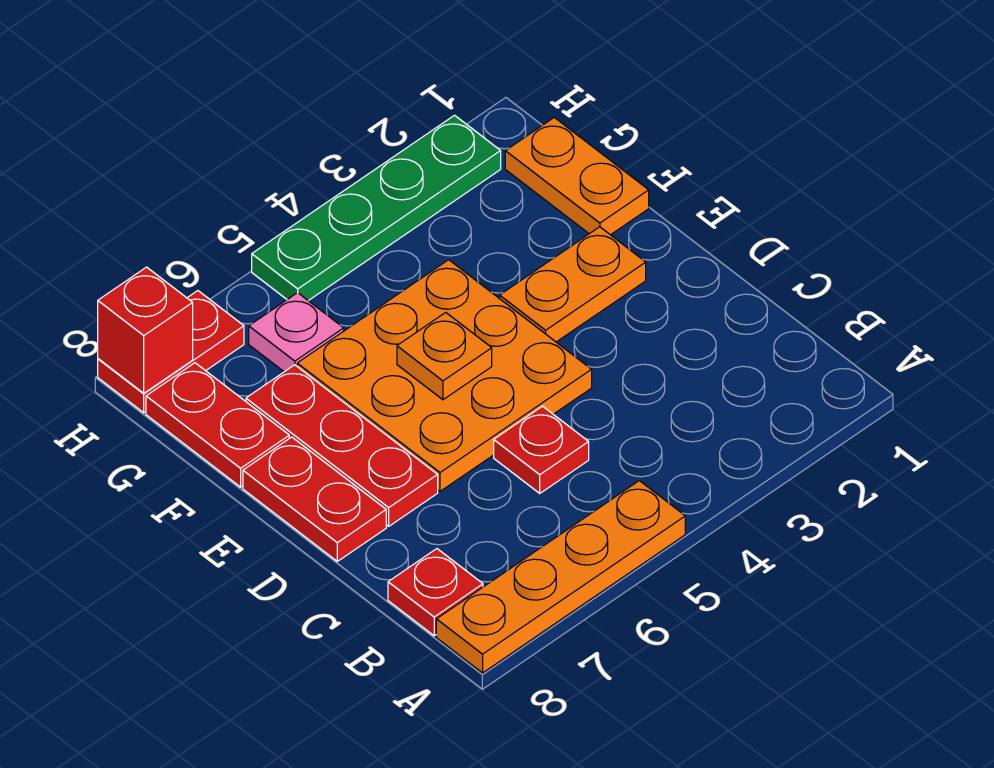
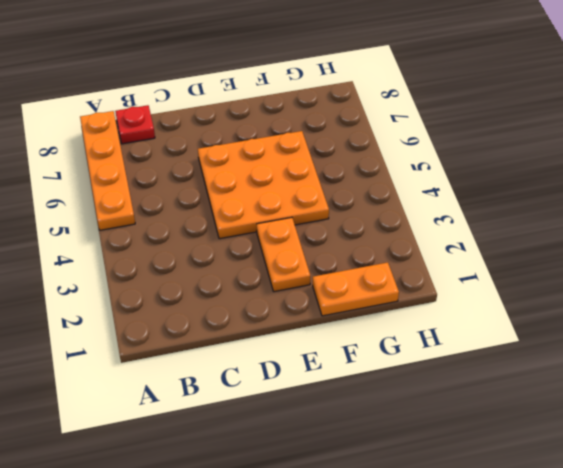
none -> red plate C5 level 1
none -> red plate D7:F7 level 1
none -> red plate D8:E8 level 1

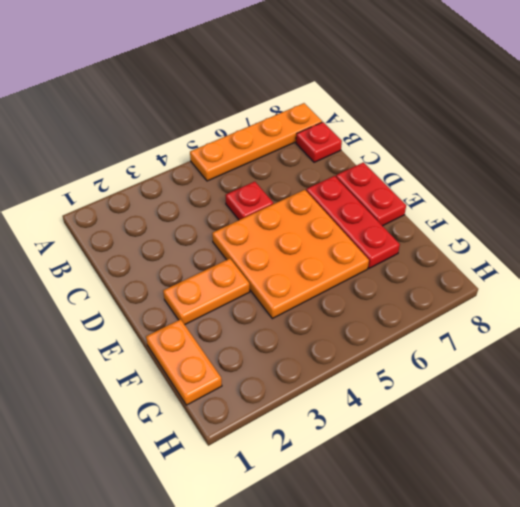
none -> red plate F8:G8 level 1
none -> pink plate G6 level 1
none -> green plate H2:H5 level 1

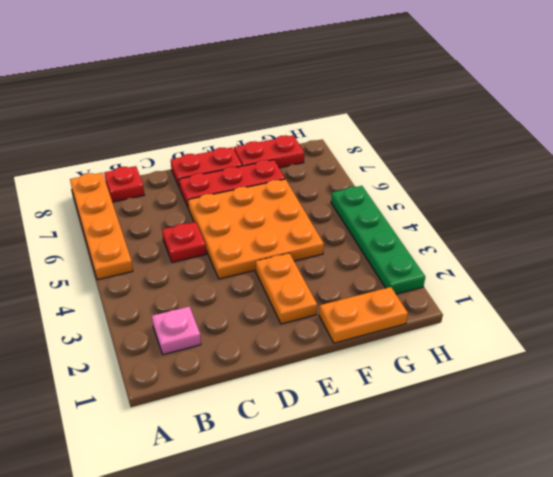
pink plate B2 level 1 -> pink plate G6 level 1
none -> red plate H7:H8 level 1
none -> orange plate E5 level 2
none -> red brick H8 level 2

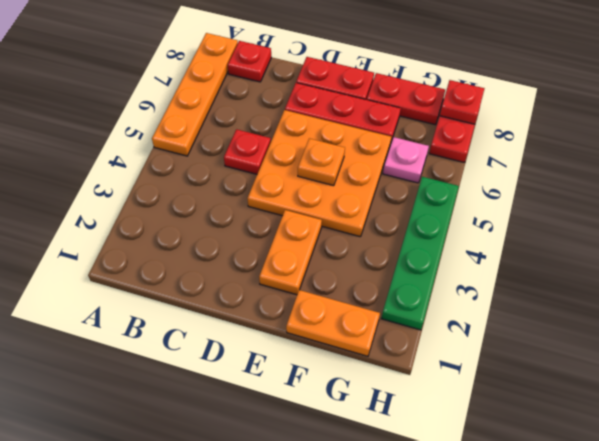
red plate H8 level 2 -> red brick H8 level 2

